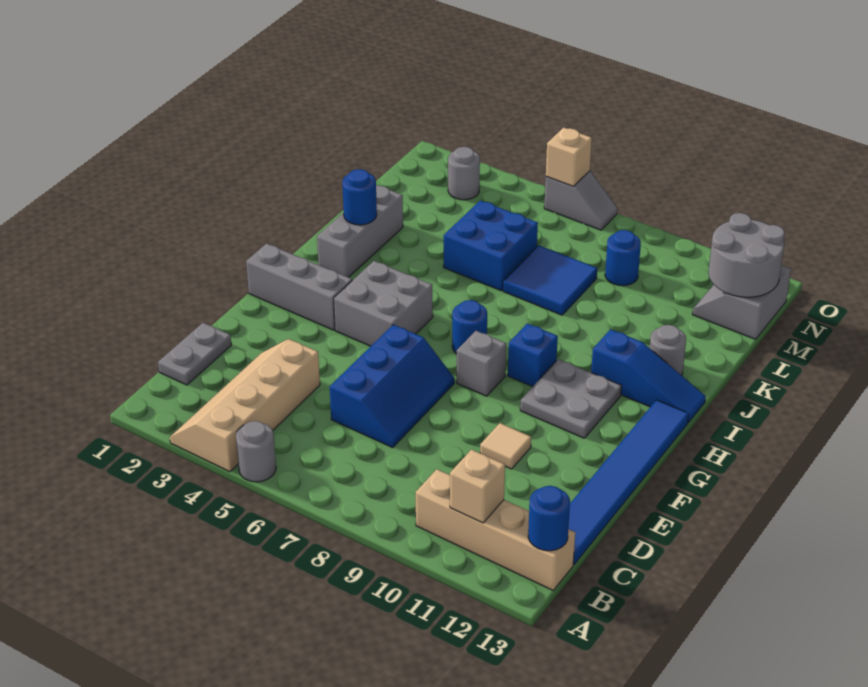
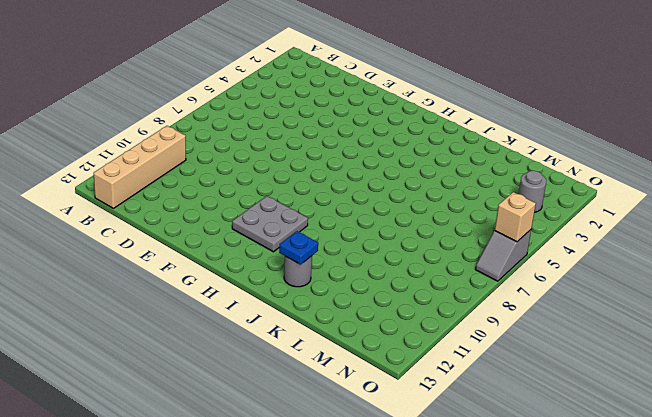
blue plate J12 level 2 -> none
none -> tan slope A3:D4 level 1 top 4
none -> grey round brick A5 level 1
none -> grey plate C1:D1 level 1

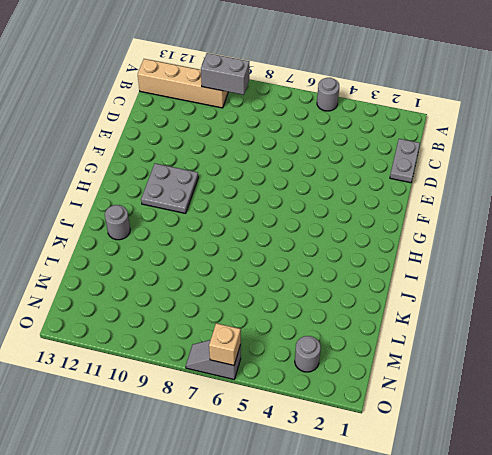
grey brick B9:B10 level 2 -> none
none -> tan slope A3:D4 level 1 top 4
none -> blue tile C13:H13 level 1
none -> blue slope D6:F7 level 1 top 6

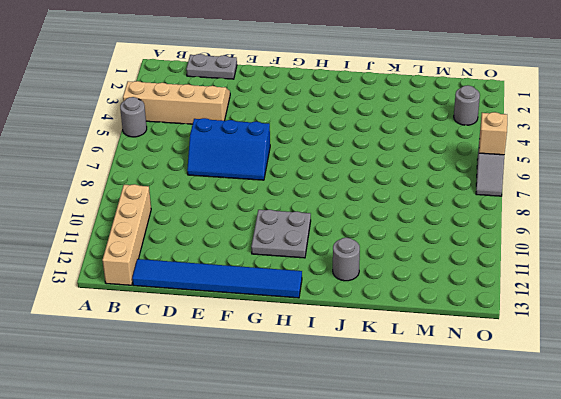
none -> tan tile E10 level 1
none -> grey brick G1:G3 level 1
none -> grey brick G4:H5 level 1

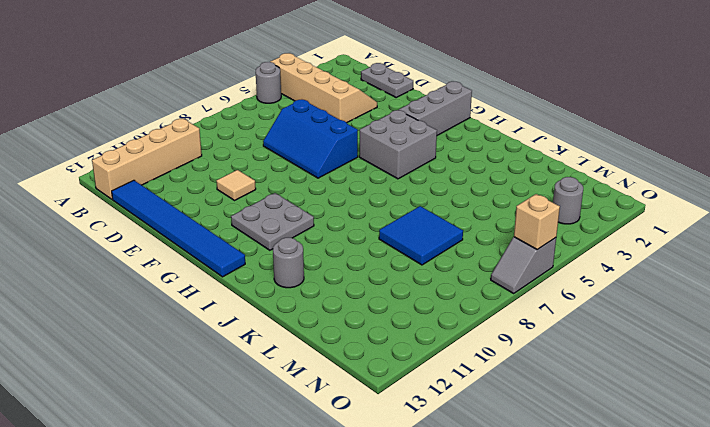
none -> grey brick G8 level 1
none -> blue round brick H7 level 1
none -> blue brick H9 level 1

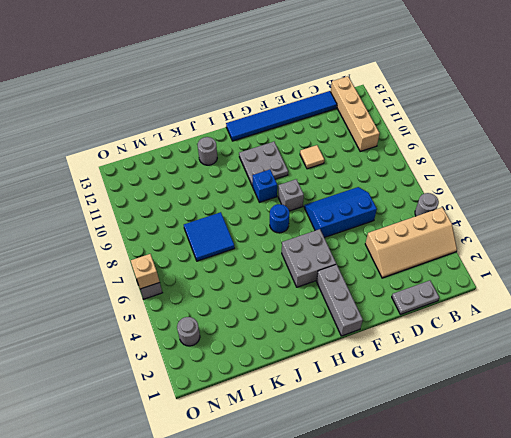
none -> grey brick I2:K2 level 1
none -> blue slope I11:I13 level 1 top 11
none -> blue brick K5:L6 level 1

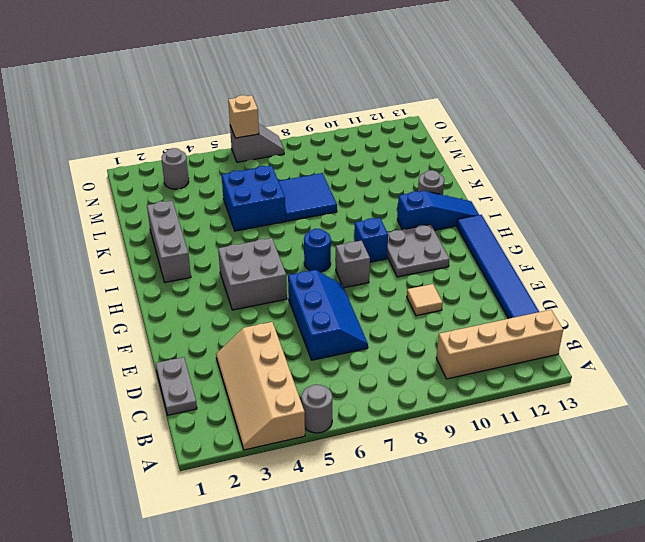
none -> grey brick G1:G3 level 1
none -> blue round brick M9 level 1
none -> grey slope M12:N13 level 1 top 13

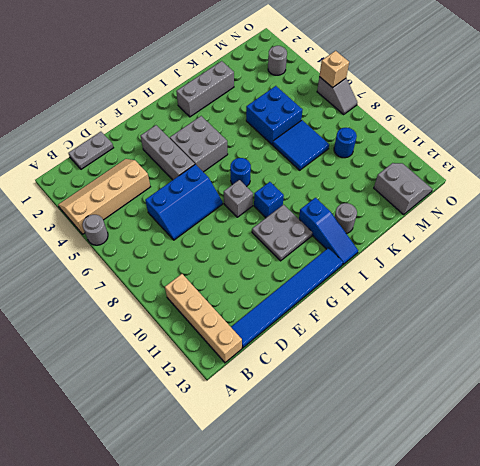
grey brick F3:F5 level 1 -> grey brick G1:G3 level 1
grey slope M12:N13 level 1 top M -> grey slope M12:N13 level 1 top 13
none -> tan tile E10 level 1
none -> tan brick B11 level 2
none -> blue round brick B13 level 2

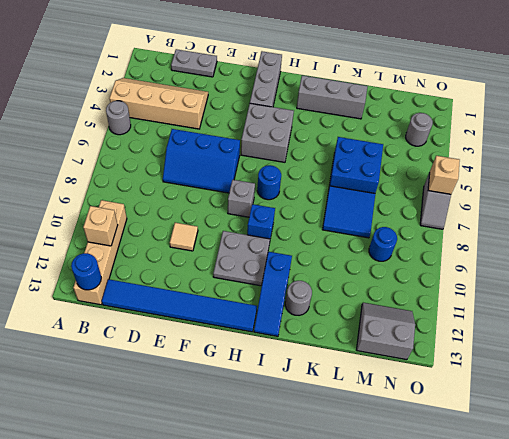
none -> blue round brick J2 level 2
none -> grey round brick M12:N13 level 2

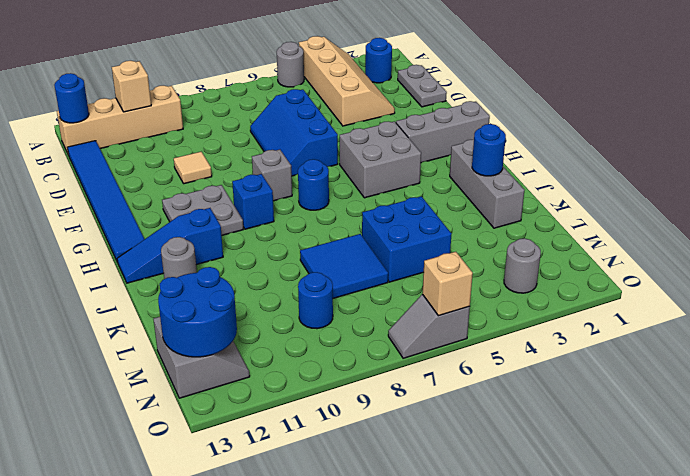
blue round brick B2 level 1 -> none
blue round brick M12:N13 level 2 -> grey round brick M12:N13 level 2

